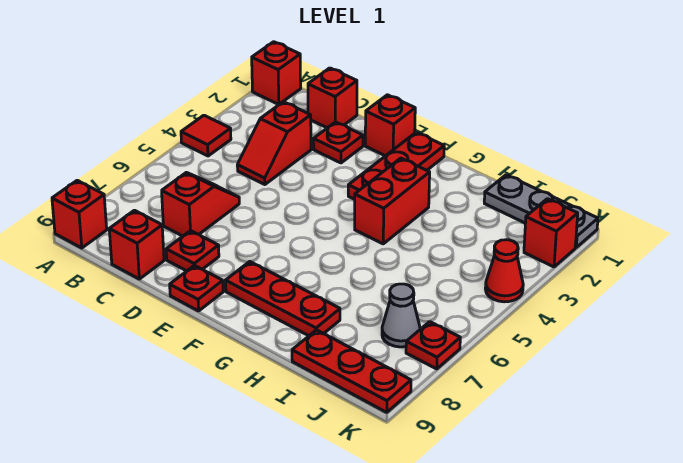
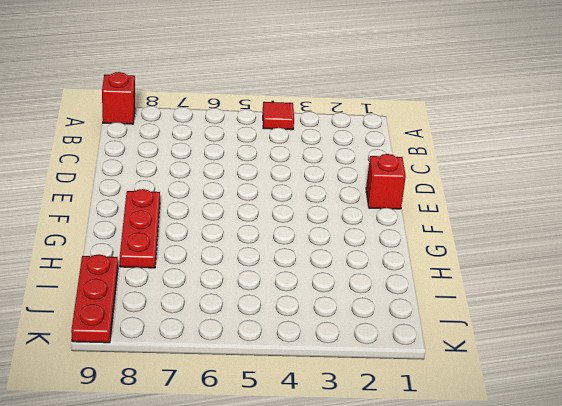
none -> red brick A1 level 1
none -> red brick C1 level 1
none -> red slope C3:C4 level 1 top 3

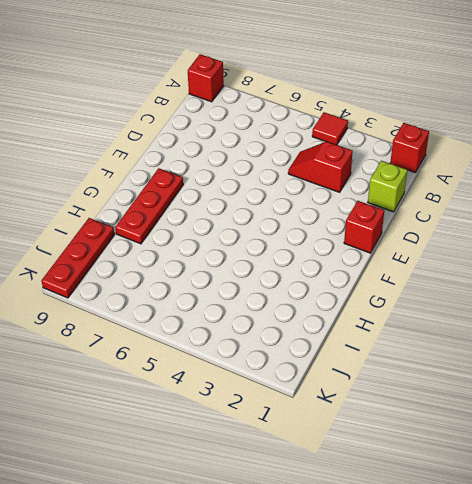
lime brick C1 level 1 -> red brick C1 level 1
none -> red slope C6:C7 level 1 top 7
none -> red brick C9 level 1
none -> red plate D2 level 1

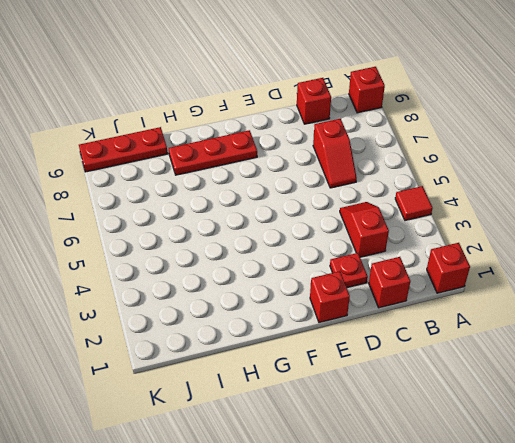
none -> red plate D8 level 1
none -> red plate E9 level 1
none -> red plate F1:F3 level 1

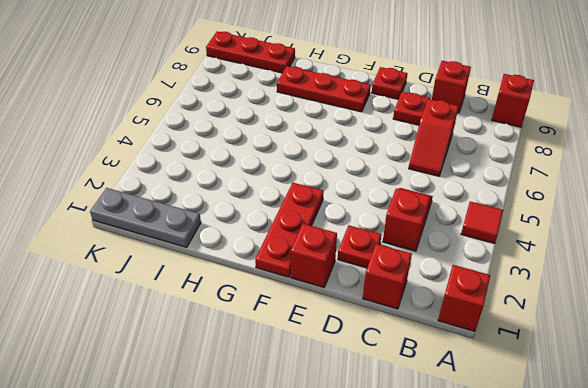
none -> red brick G3:G4 level 1
none -> grey cone J7 level 1
none -> red brick K2 level 1

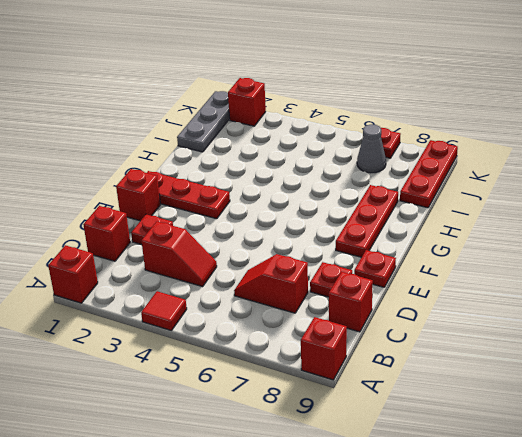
none -> red brick G3:G4 level 1
none -> red cone K4 level 1

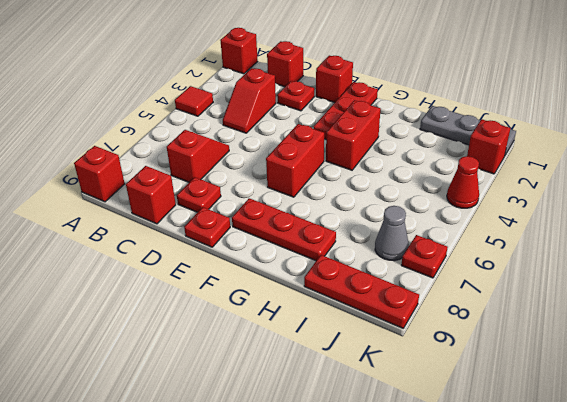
red brick F5:F6 level 1 -> none

